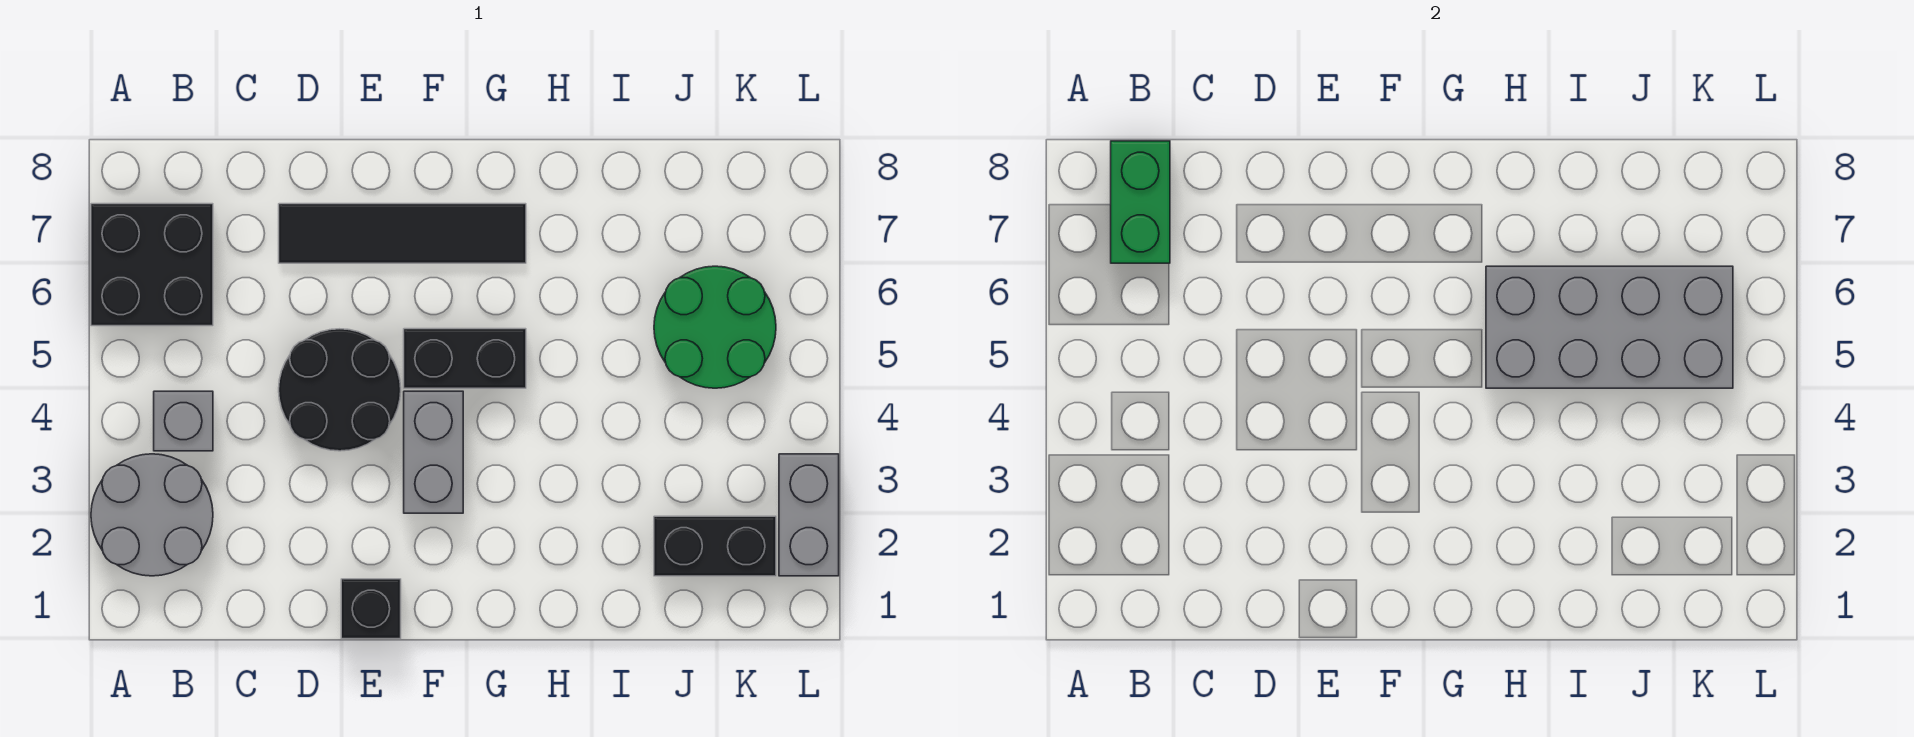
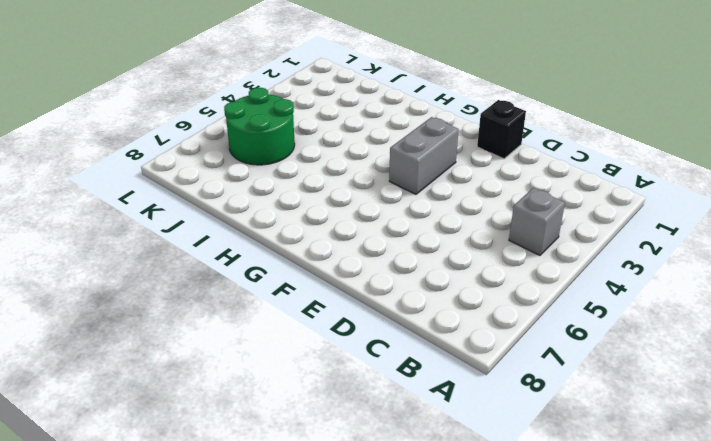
none -> grey round brick A2:B3 level 1
none -> black brick A6:B7 level 1
none -> black round brick D4:E5 level 1

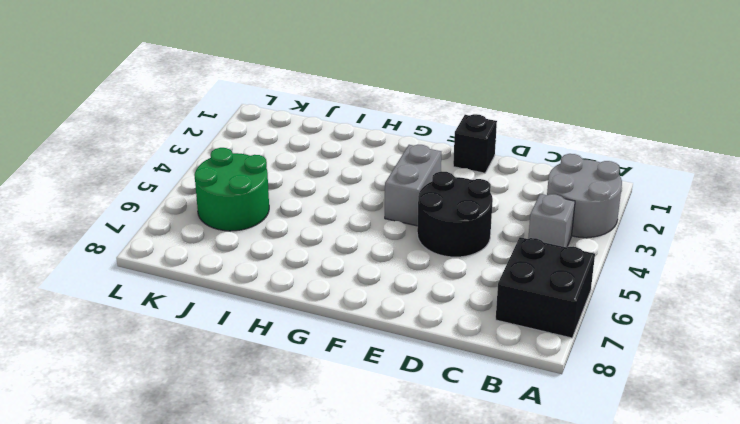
none -> black tile D7:G7 level 1
none -> black brick F5:G5 level 1
none -> black brick J2:K2 level 1

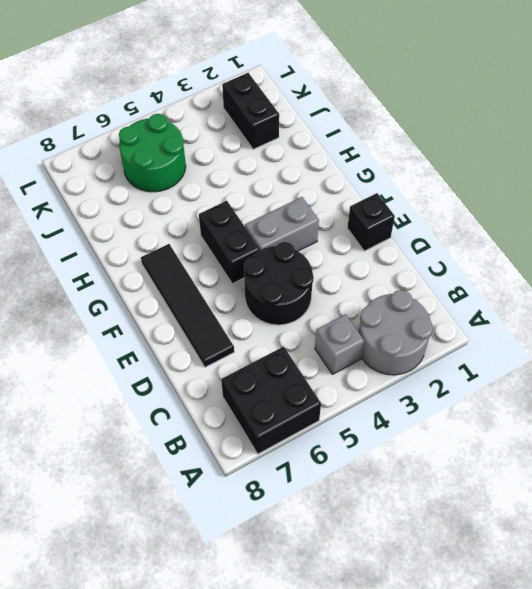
none -> grey brick L2:L3 level 1
none -> green brick B7:B8 level 2
none -> grey brick H5:K6 level 2

